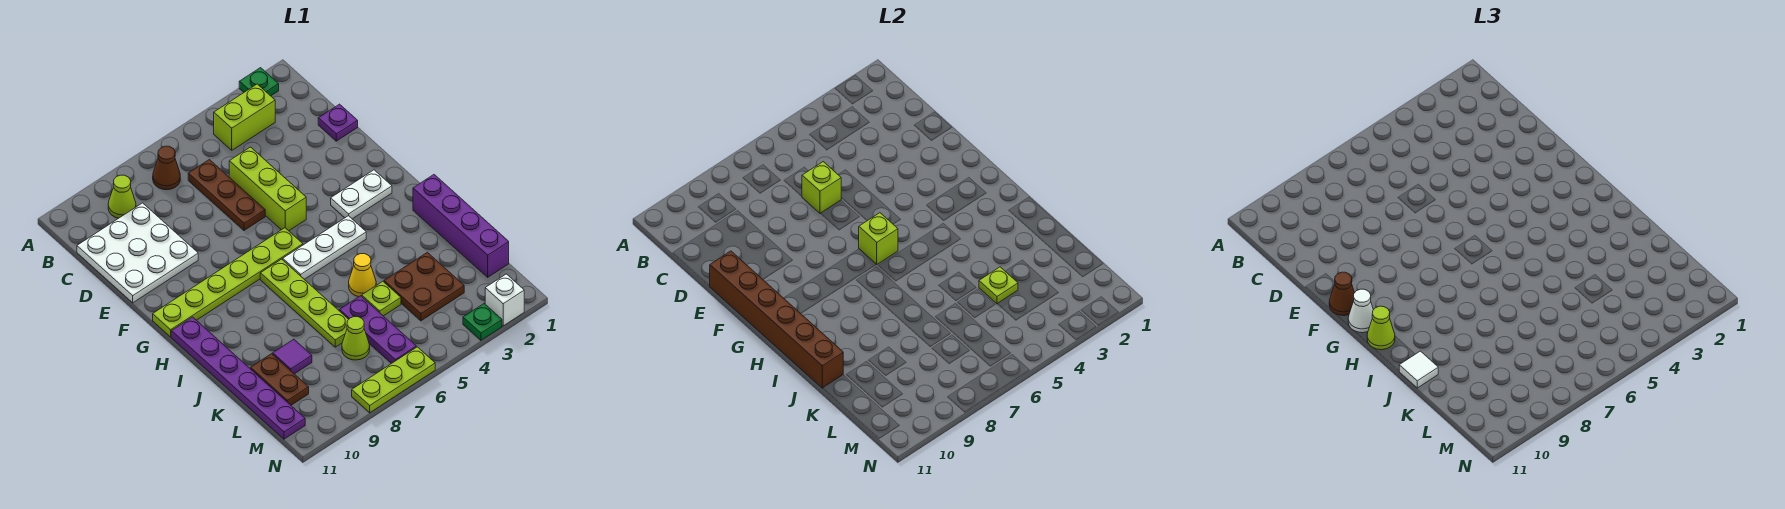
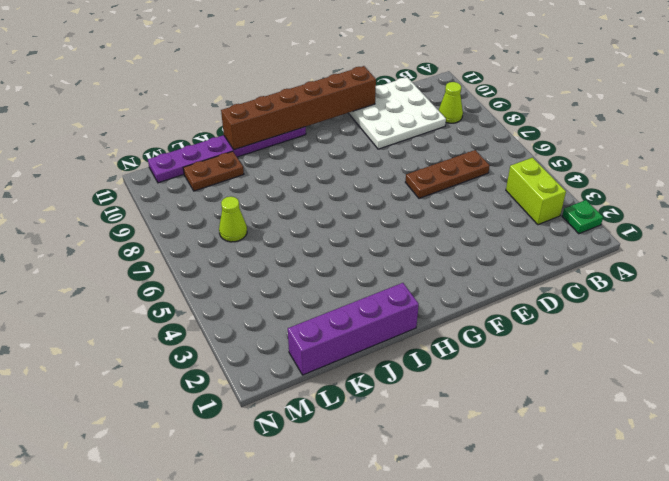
none -> brown cone B7 level 1
none -> purple plate D1 level 1
none -> lime brick D5:F5 level 1
none -> white plate G2:G3 level 1

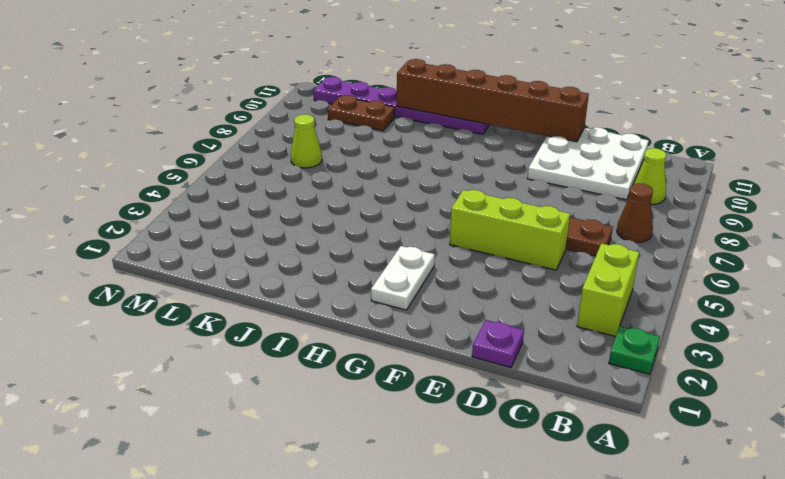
none -> lime plate G6:G11 level 1
none -> white plate H4:H6 level 1
none -> lime plate H7:K7 level 1
none -> purple brick I1:L1 level 1

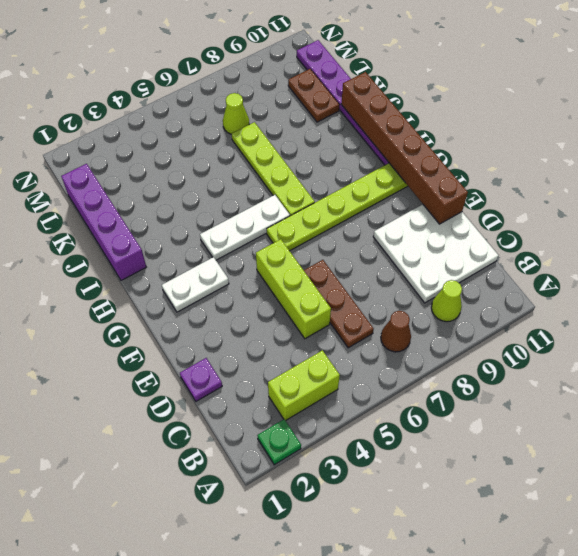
none -> yellow cone J5 level 1
none -> brown plate K3:L4 level 1
none -> lime plate K5 level 1
none -> purple plate K6:M6 level 1

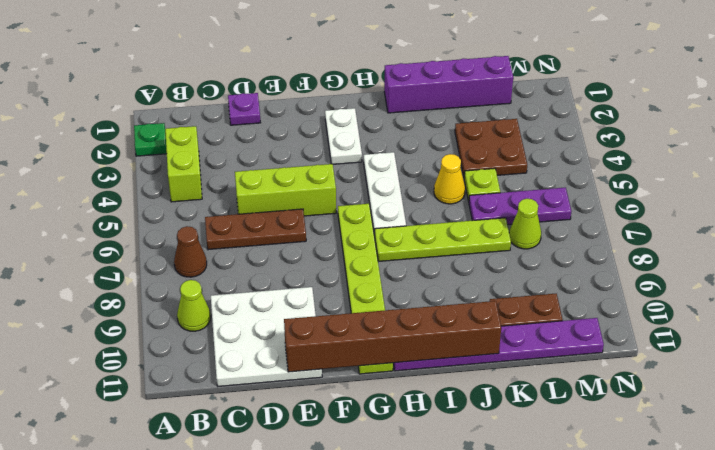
none -> purple tile K9 level 1
none -> white brick N2 level 1
none -> green plate N3 level 1
none -> lime plate N6:N8 level 1

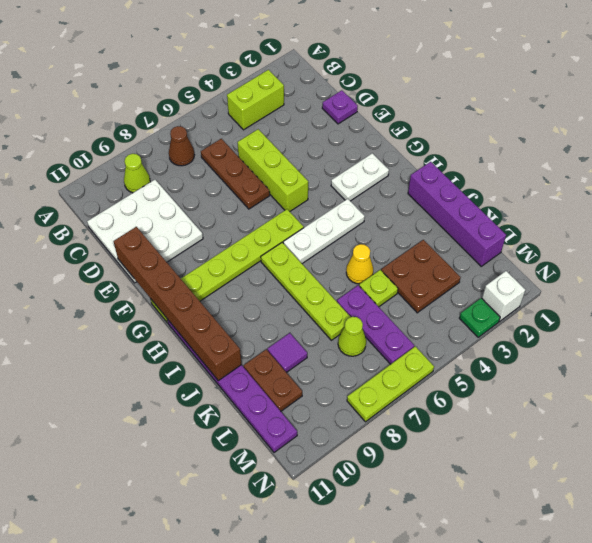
none -> green plate A2 level 1
none -> lime brick D6 level 2
none -> lime brick G6 level 2
none -> lime plate K4 level 2

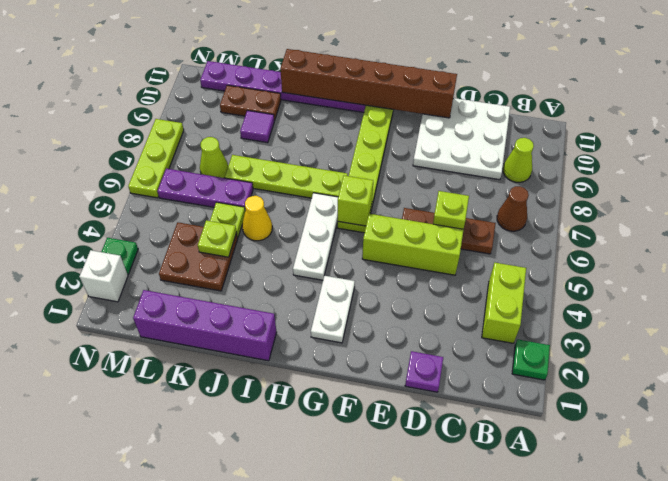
none -> brown cone F11 level 3
none -> white cone G11 level 3
none -> lime cone H11 level 3
none -> white tile J11 level 3

